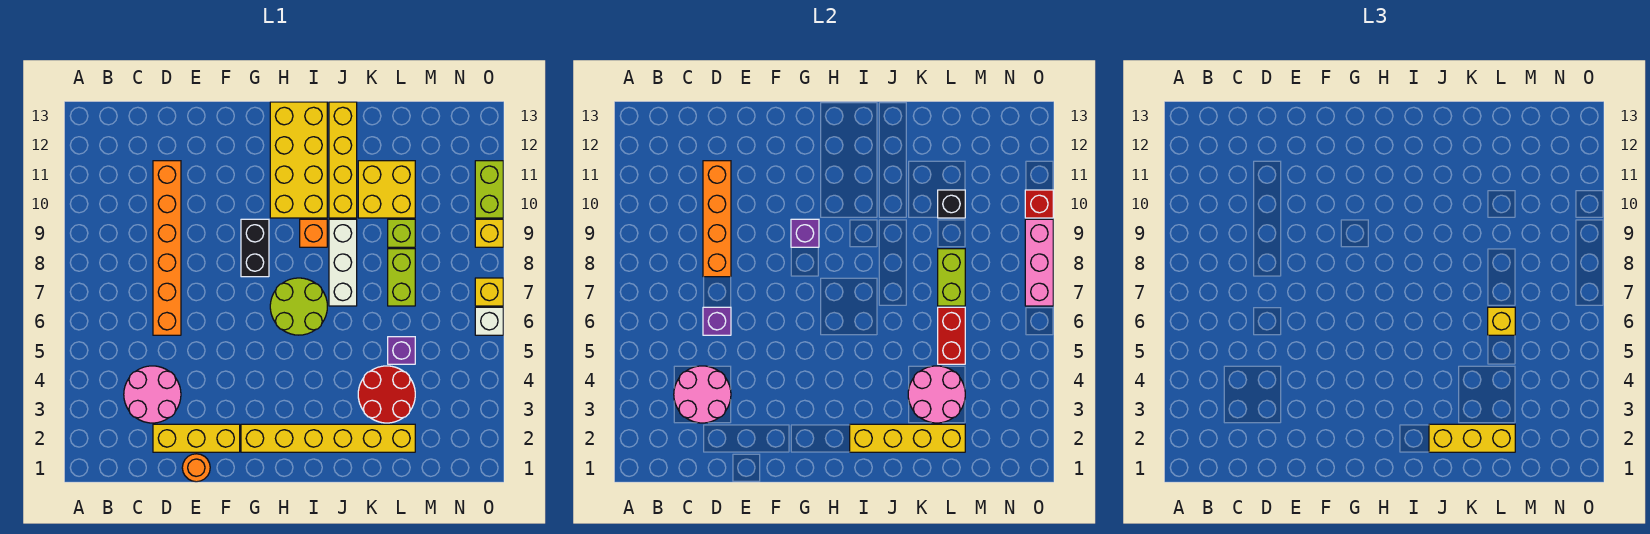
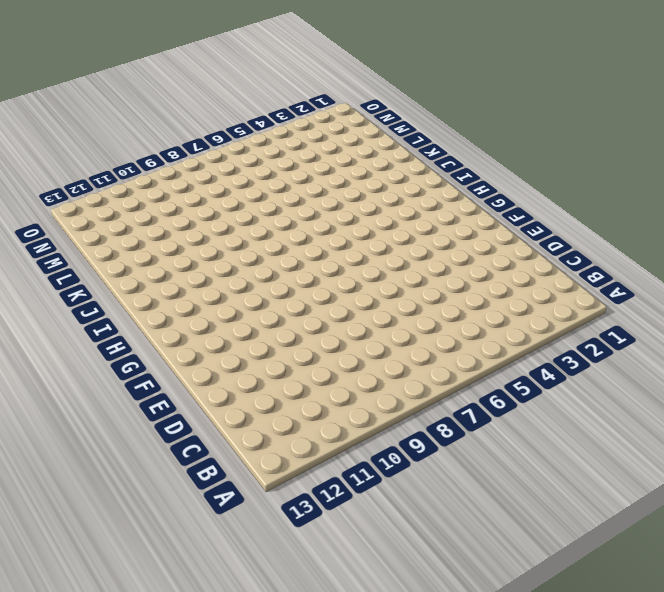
none -> pink round brick C3:D4 level 1
none -> yellow brick D2:F2 level 1
none -> orange brick D6:D11 level 1
none -> orange round brick E1 level 1

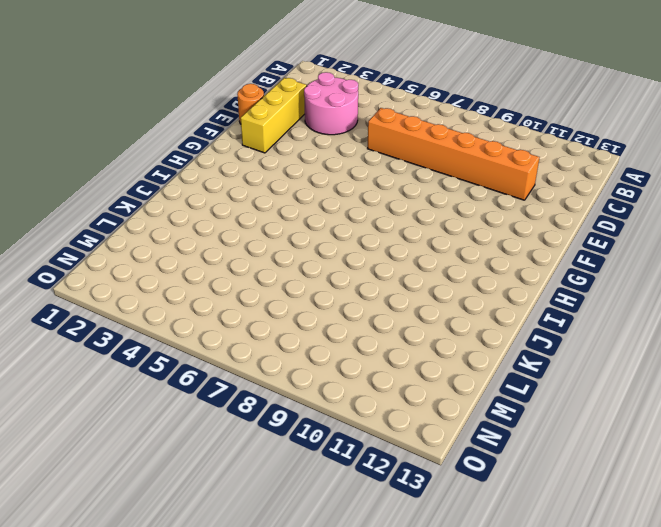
none -> yellow brick G2:L2 level 1
none -> black brick G8:G9 level 1
none -> lime round brick H6:I7 level 1
none -> yellow brick H10:I13 level 1

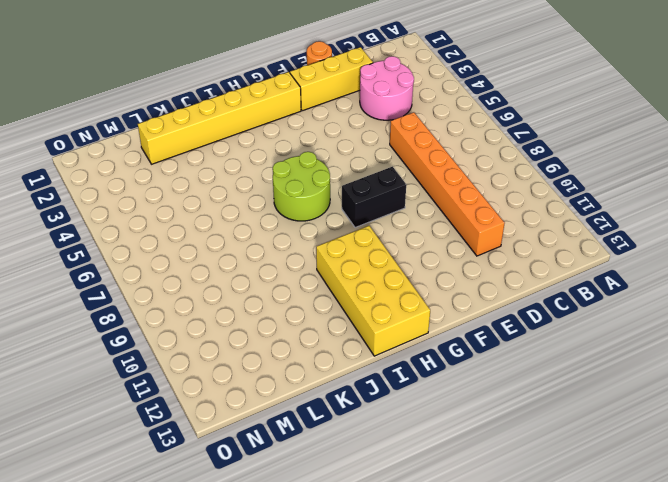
black brick F8:G8 level 1 -> black brick G8:G9 level 1
none -> orange brick I9 level 1
none -> white brick J7:J9 level 1
none -> yellow brick J10:J13 level 1
none -> red round brick K3:L4 level 1

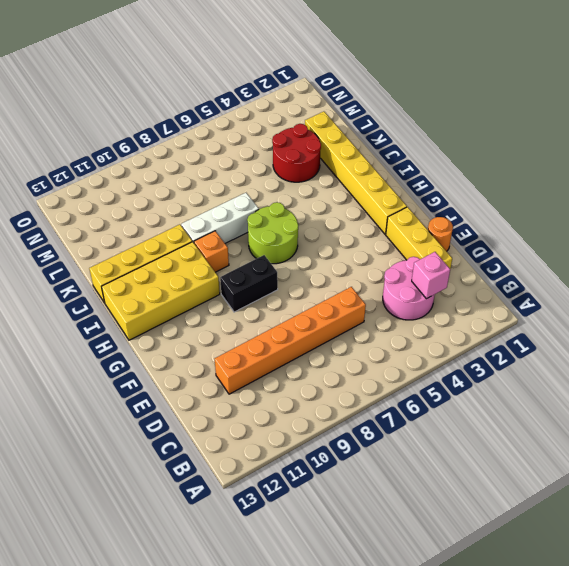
pink brick C3 level 2 -> pink round brick C3:D4 level 2
none -> yellow brick K10:L11 level 1
none -> purple brick L5 level 1
none -> lime brick L7:L8 level 1
none -> lime brick L9 level 1

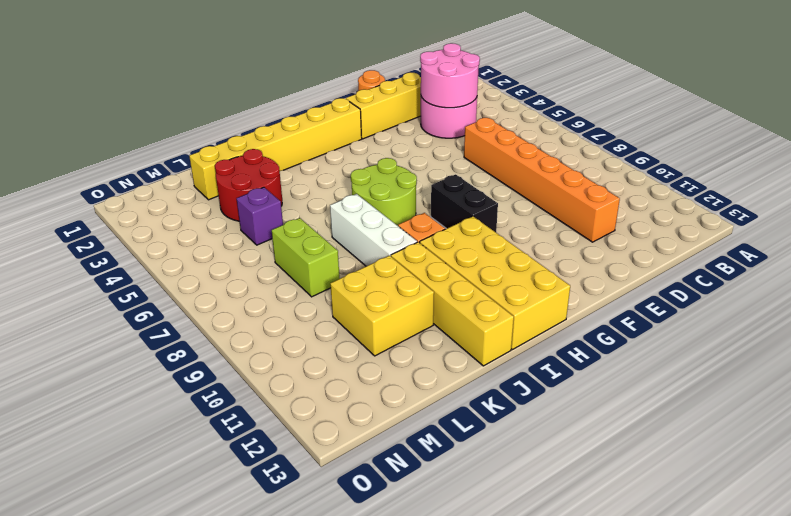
none -> lime brick L9 level 1
none -> white brick O6 level 1
none -> yellow brick O7 level 1
none -> yellow brick O9 level 1

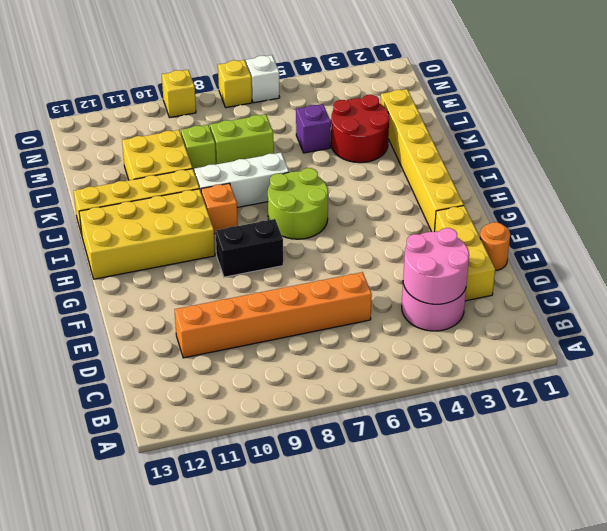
none -> lime brick O10:O11 level 1
none -> purple brick D6 level 2
none -> orange brick D8:D11 level 2
none -> purple brick G9 level 2

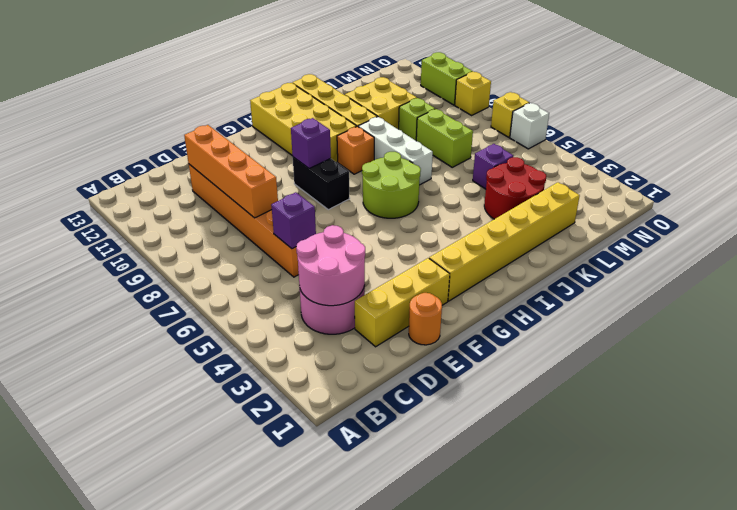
none -> yellow brick I2:L2 level 2
none -> pink round brick K3:L4 level 2
none -> red brick L5:L6 level 2
none -> lime brick L7:L8 level 2

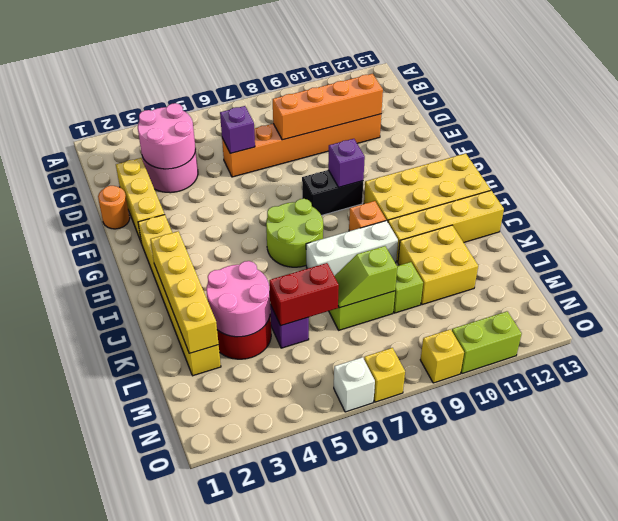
lime slope L7:L8 level 2 top 8 -> lime brick L7:L8 level 2
none -> black brick L10 level 2
none -> pink brick O7:O9 level 2
none -> red brick O10 level 2
none -> yellow brick J2:L2 level 3

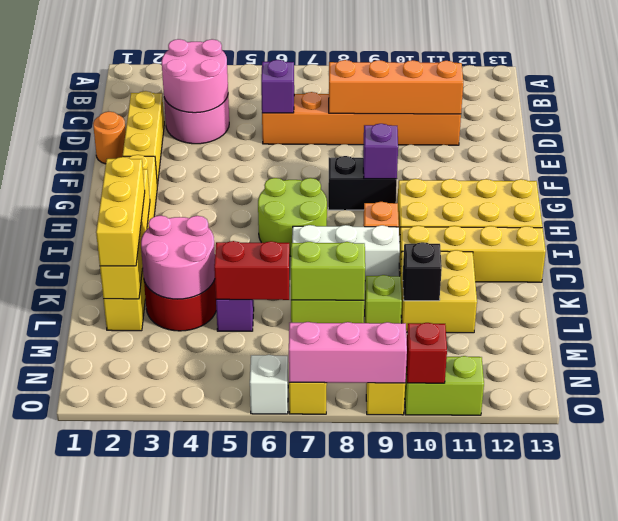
none -> yellow brick L6 level 3

